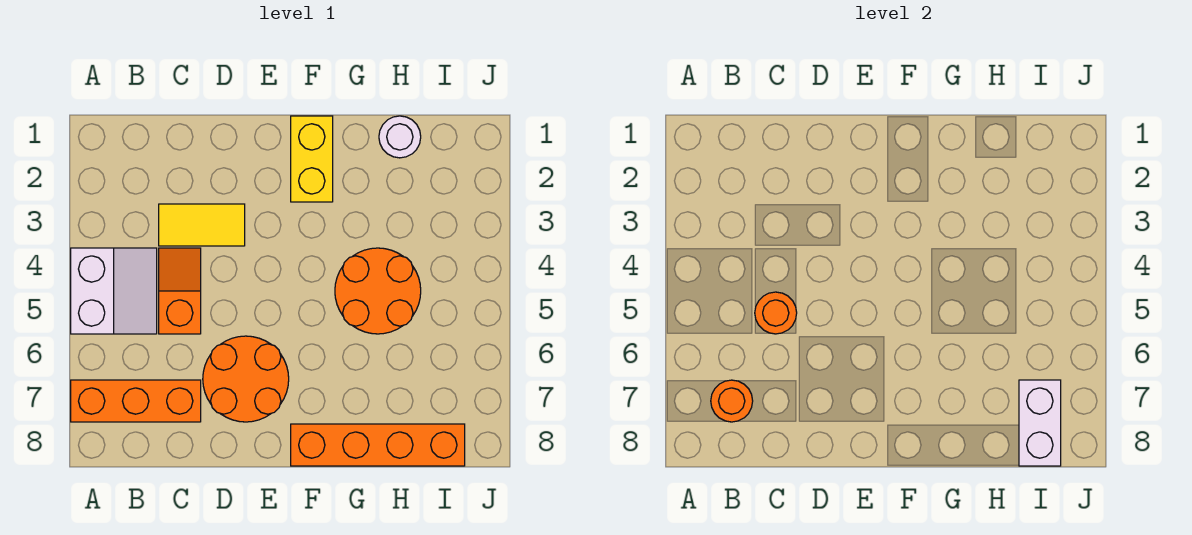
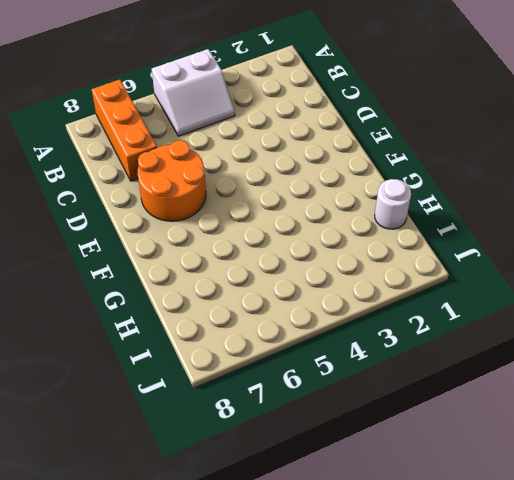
none -> yellow tile C3:D3 level 1
none -> orange slope C4:C5 level 1 top 5
none -> yellow brick F1:F2 level 1

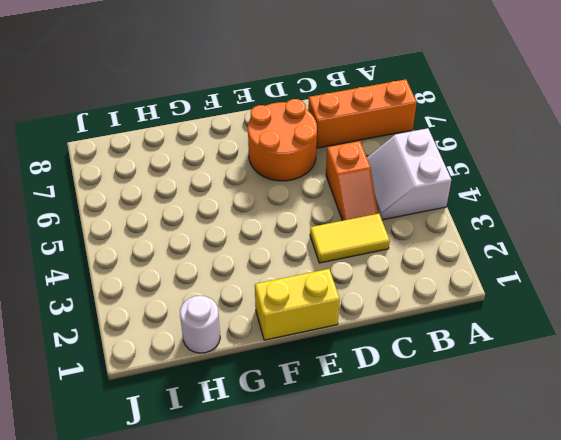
yellow brick E1:F1 level 1 -> yellow brick F1:F2 level 1
none -> orange brick F8:I8 level 1
none -> orange round brick G4:H5 level 1
none -> orange round brick B7 level 2

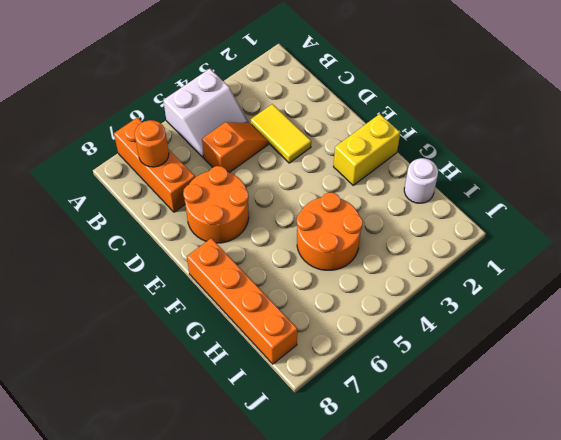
none -> orange round brick C5 level 2
none -> white brick I7:I8 level 2

